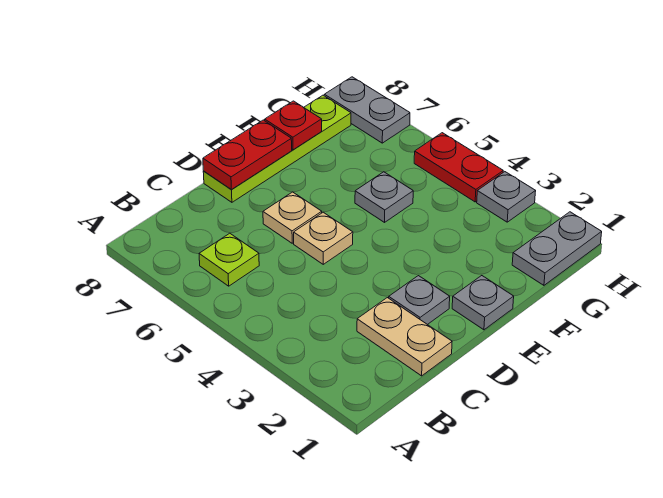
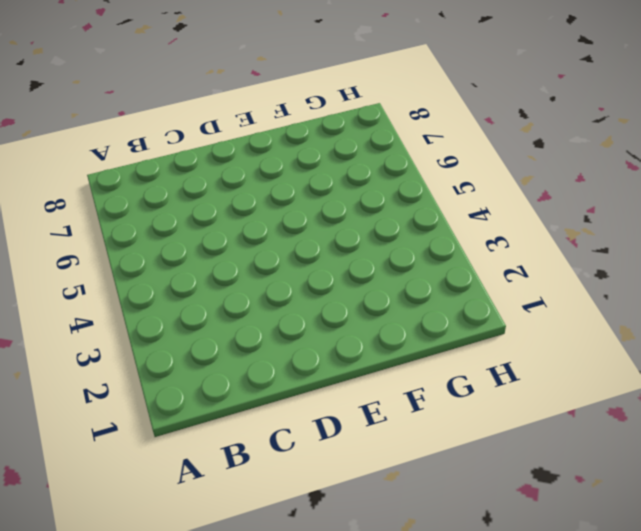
none -> lime plate B6 level 1
none -> tan plate C1:C2 level 1
none -> grey plate D2 level 1

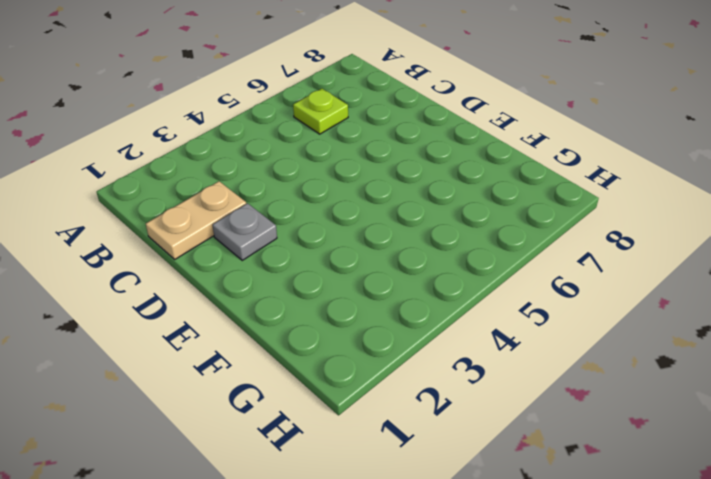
none -> tan plate D5 level 1
none -> tan plate D6 level 1
none -> lime plate D8:G8 level 1

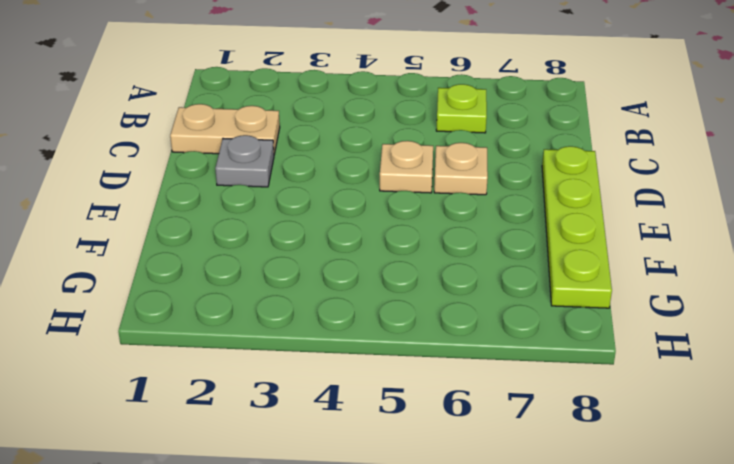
none -> grey plate E1 level 1
none -> grey plate F5 level 1
none -> grey plate G1:H1 level 1

